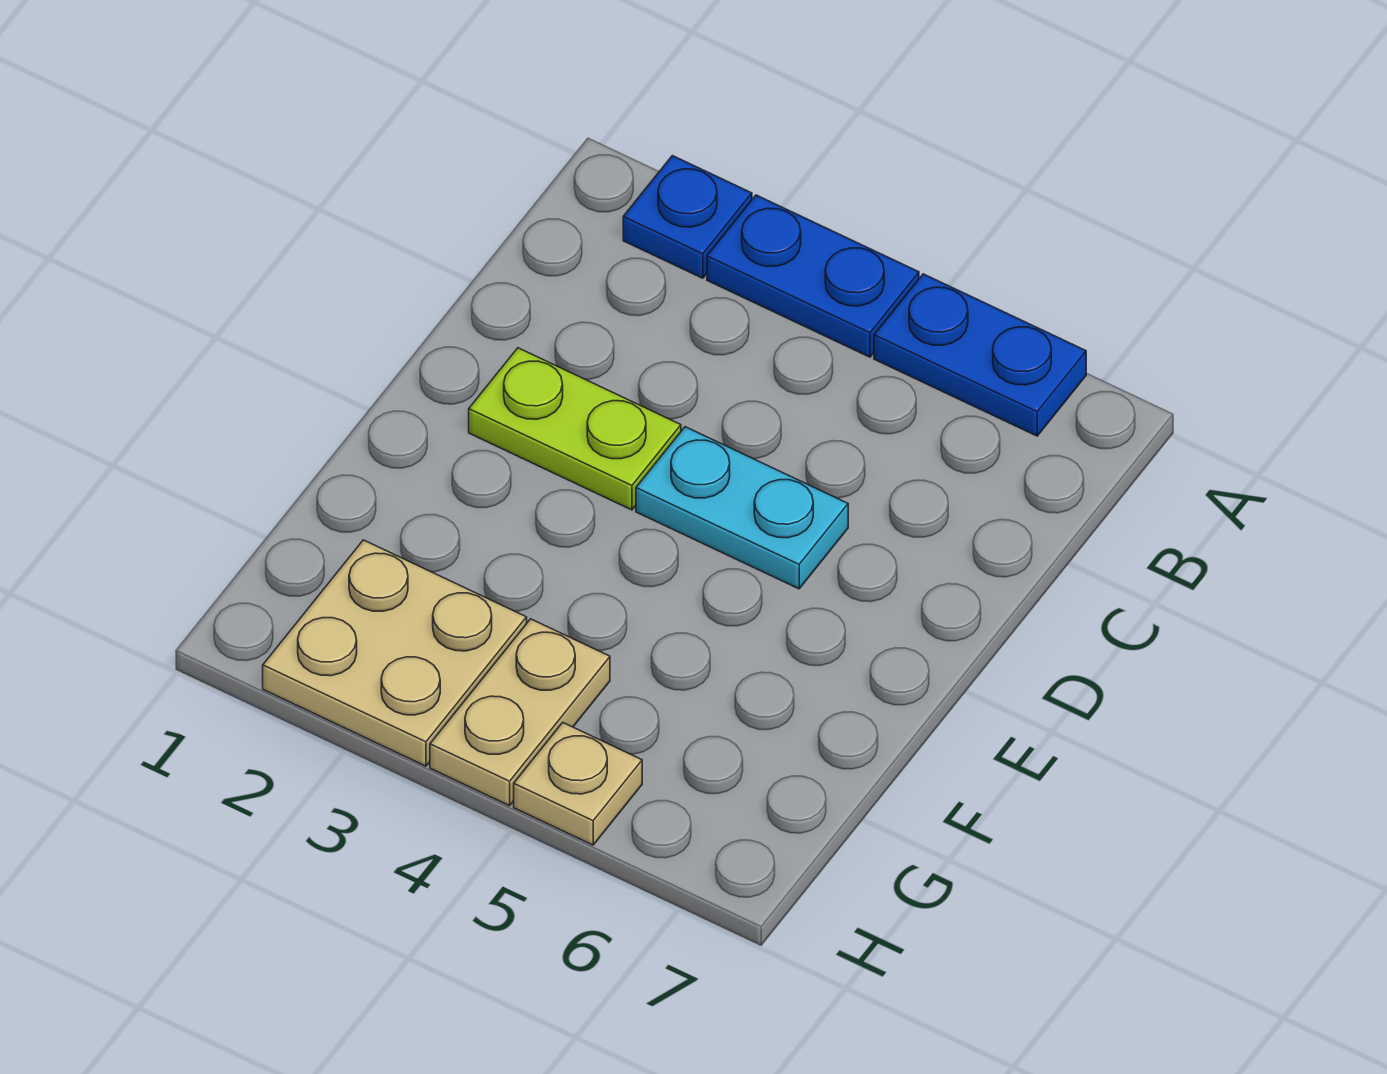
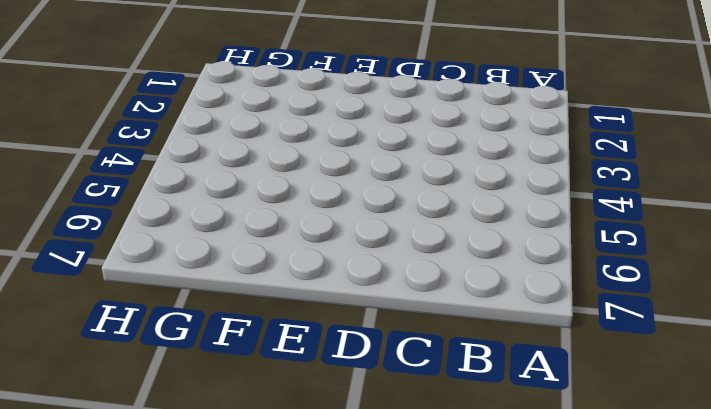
none -> blue plate A2 level 1
none -> blue plate A3:A4 level 1

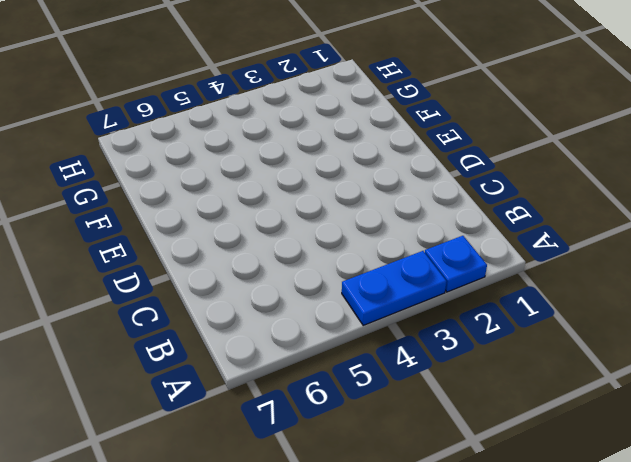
none -> blue plate A5:A6 level 1
none -> lime plate D2:D3 level 1

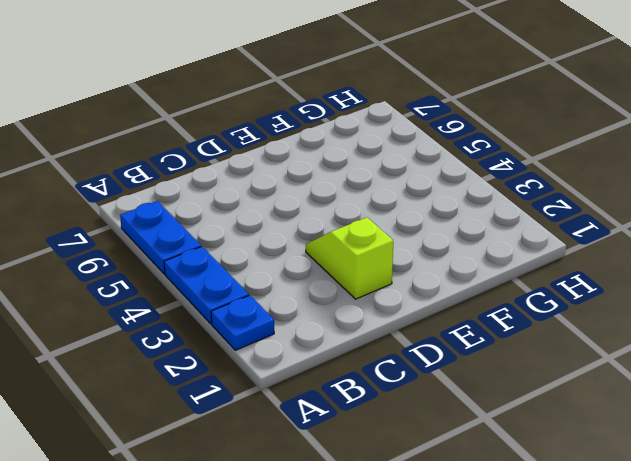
lime slope D2:D3 level 1 top 2 -> lime plate D2:D3 level 1
none -> cyan plate D4:D5 level 1
none -> tan plate G2:H3 level 1

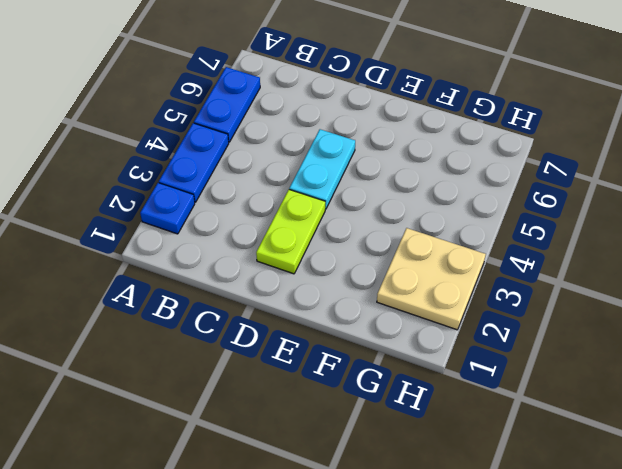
none -> tan plate G4:H4 level 1
none -> tan plate H5 level 1

